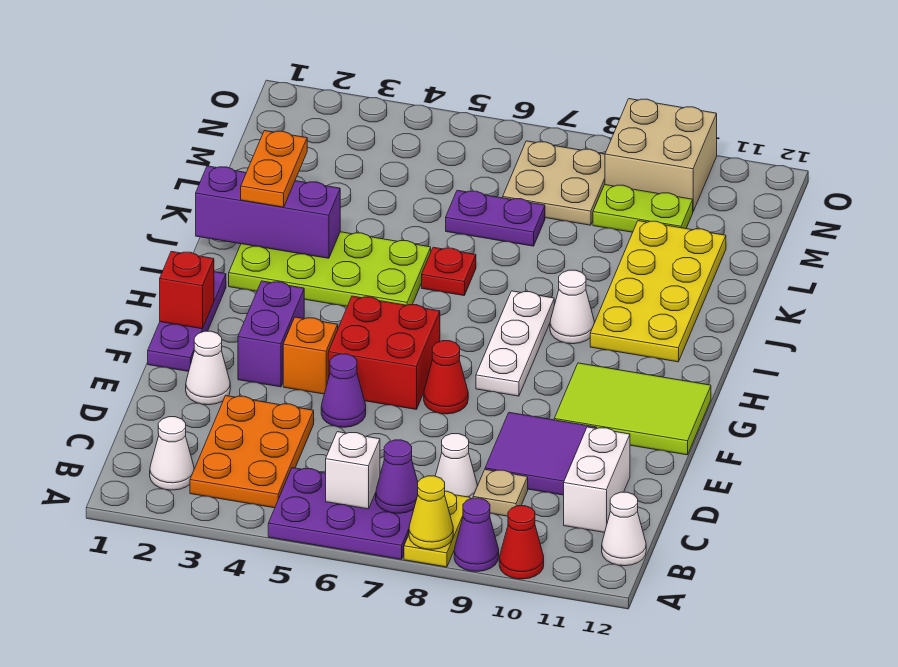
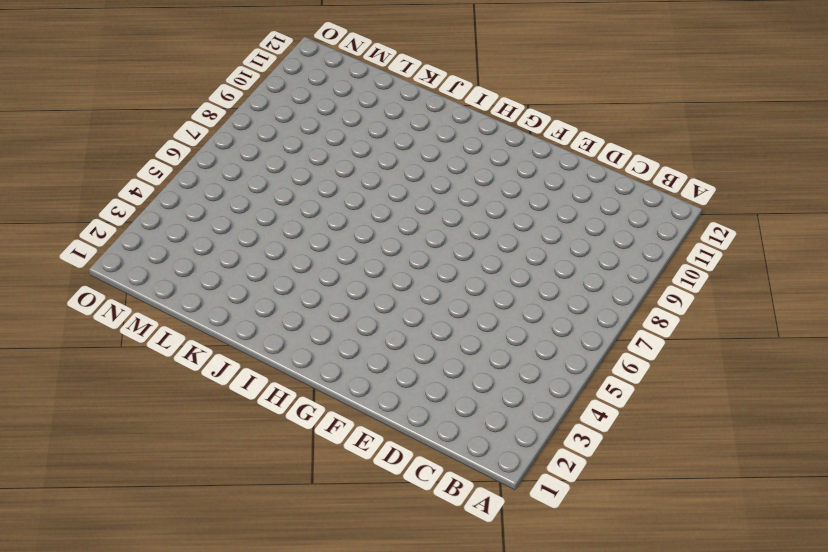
none -> purple plate A5:B7 level 1
none -> yellow plate A8:B8 level 1
none -> purple cone A9 level 1
none -> red cone A10 level 1

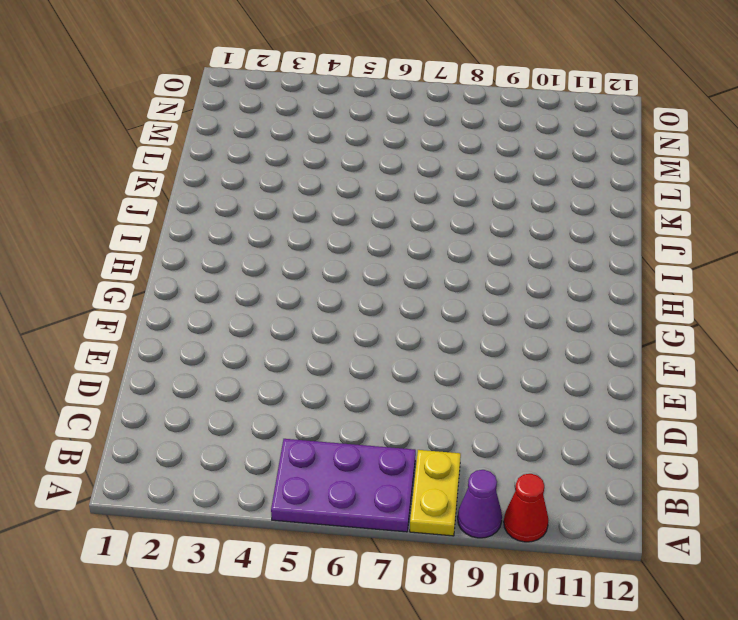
none -> white cone B2 level 1
none -> orange plate B3:D4 level 1
none -> white cone B12 level 1
none -> white cone C8 level 1

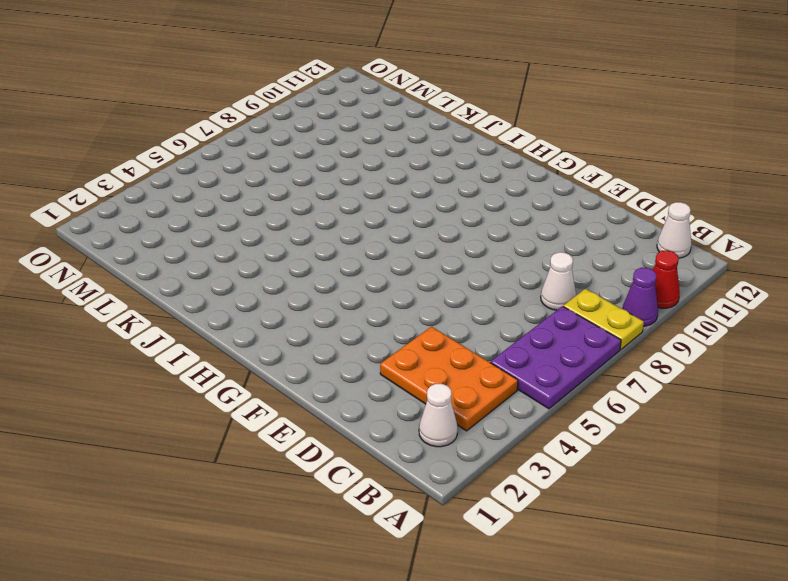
none -> tan plate C9 level 1
none -> white brick C11:D11 level 1
none -> purple tile D9:E10 level 1
none -> white cone E2 level 1

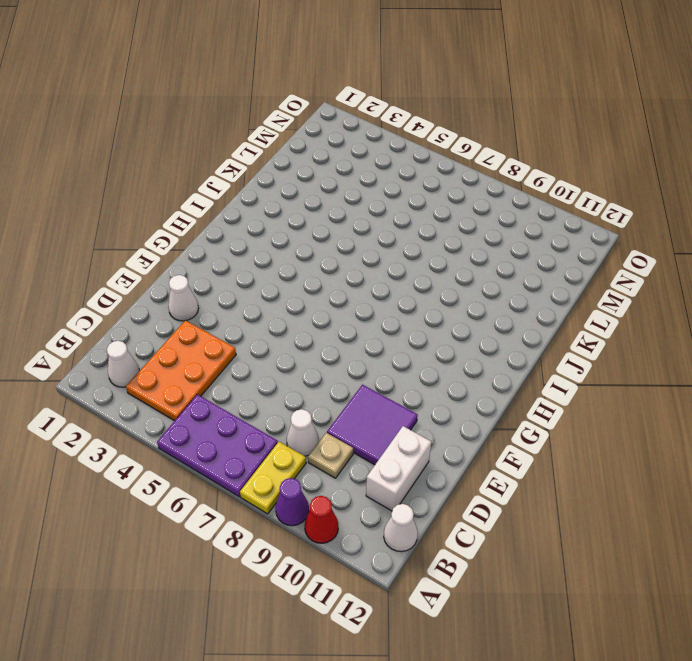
none -> purple cone E5 level 1
none -> purple plate F1:H1 level 1
none -> purple brick F3:G3 level 1
none -> orange brick F4 level 1

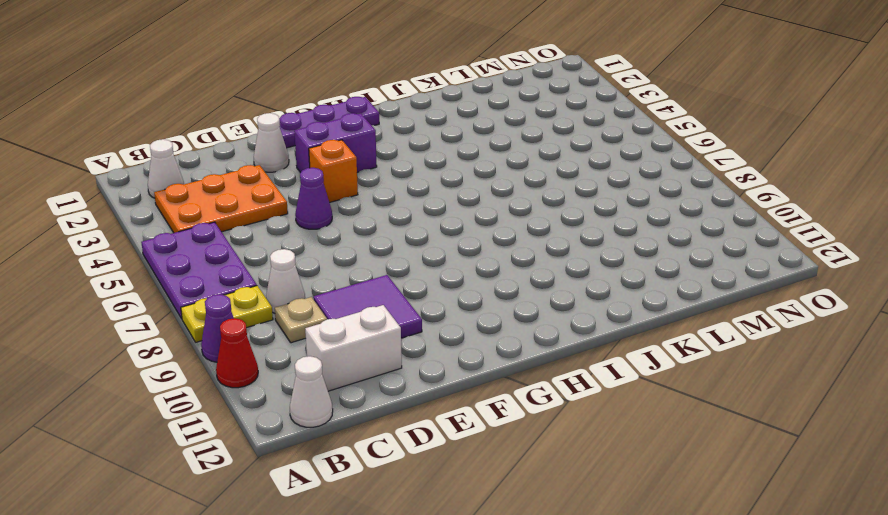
none -> red brick F5:G6 level 1
none -> red cone F7 level 1
none -> lime tile F10:G12 level 1
none -> white plate G8:I8 level 1

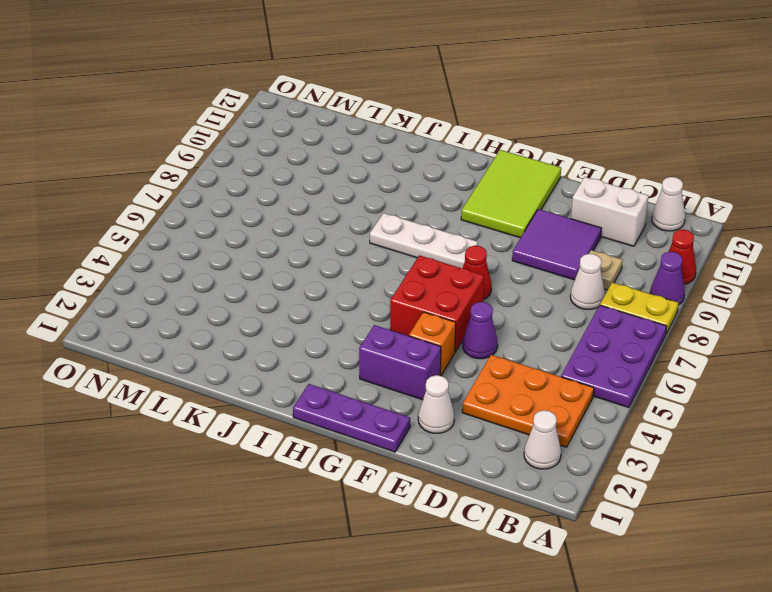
none -> lime plate I2:J5 level 1
none -> white cone I9 level 1
none -> yellow plate I10:L11 level 1
none -> red plate J6 level 1

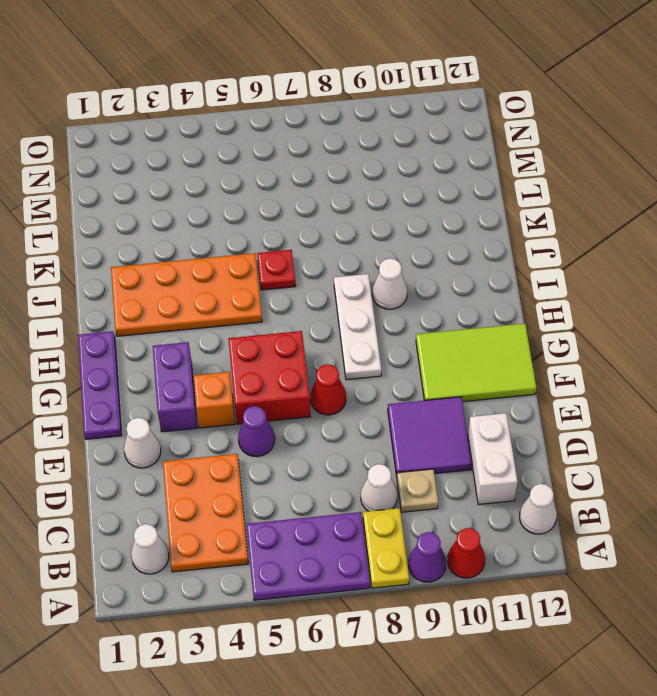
orange plate I2:J5 level 1 -> lime plate I2:J5 level 1
none -> yellow plate I10:L11 level 1
none -> purple plate L6:L7 level 1
none -> tan plate M7:N8 level 1
none -> lime plate M9:M10 level 1

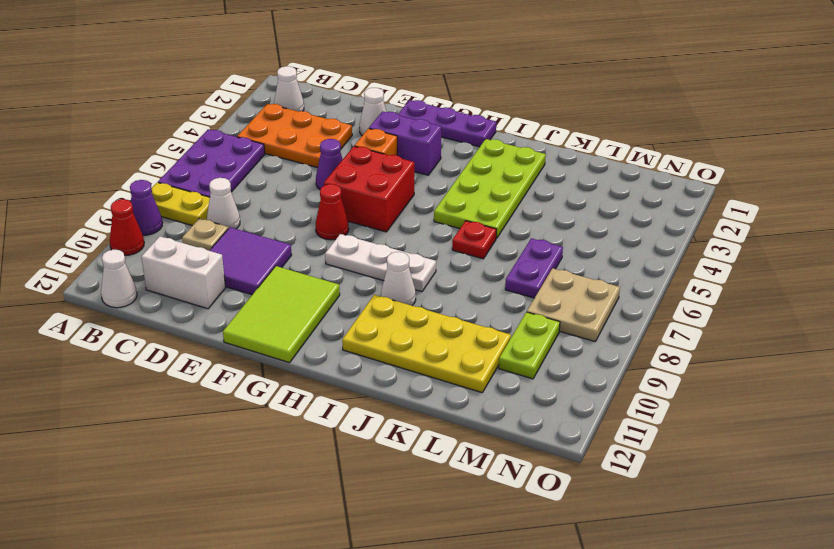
none -> tan brick N9:O10 level 1
none -> yellow cone A8 level 2
none -> white brick B6 level 2
none -> purple cone B7 level 2

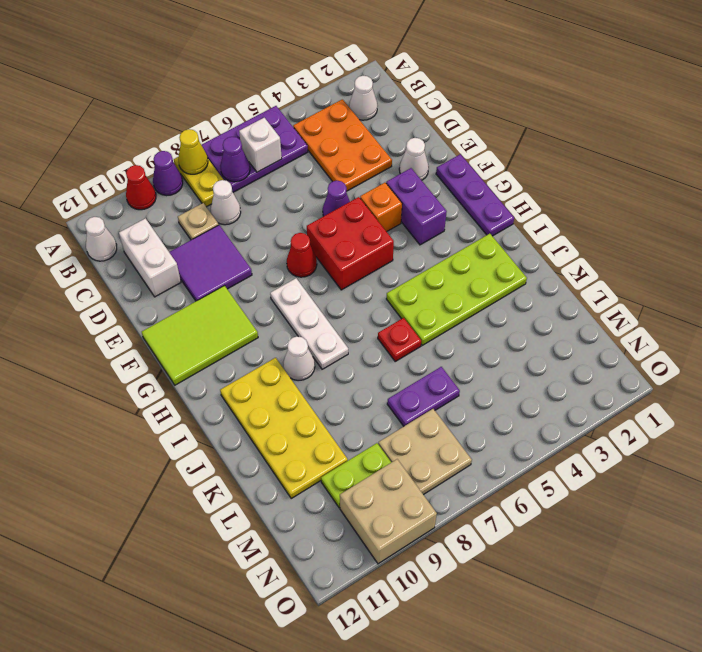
none -> red brick G1 level 2
none -> purple brick J1:J3 level 2
none -> orange plate J2:K2 level 3

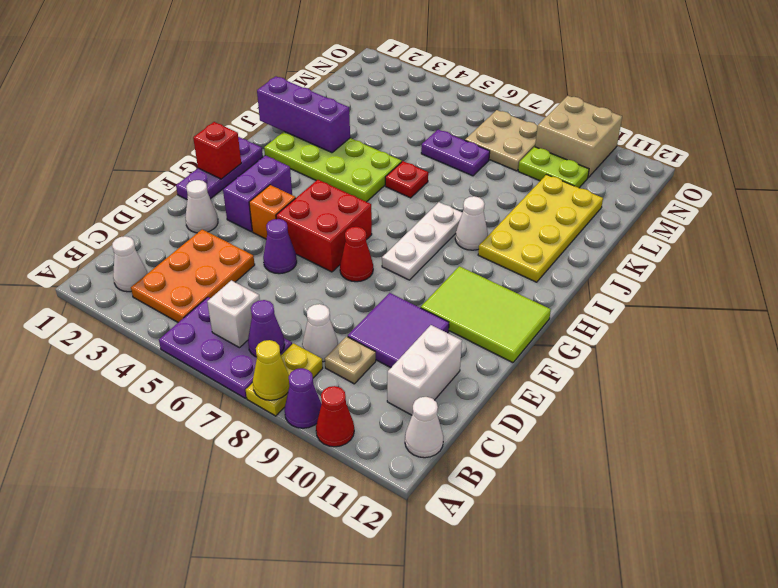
none -> orange plate J2:K2 level 3

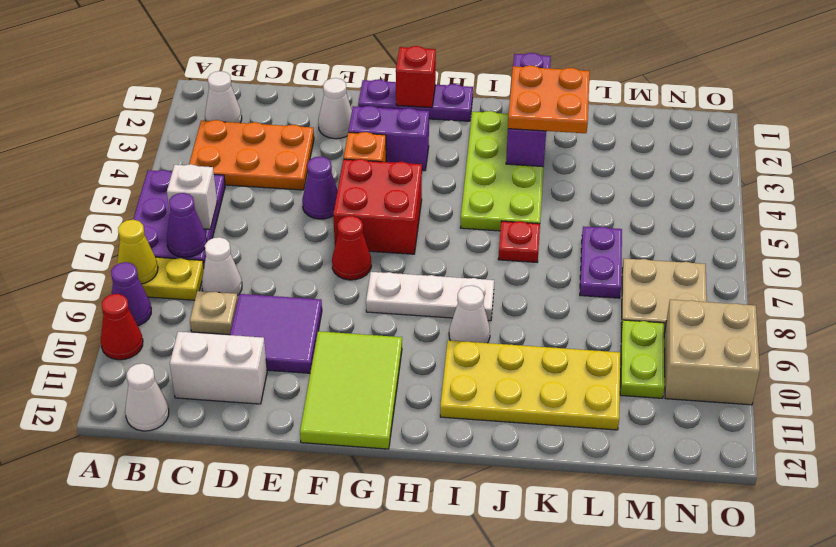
orange plate J2:K3 level 3 -> orange plate J2:K2 level 3

